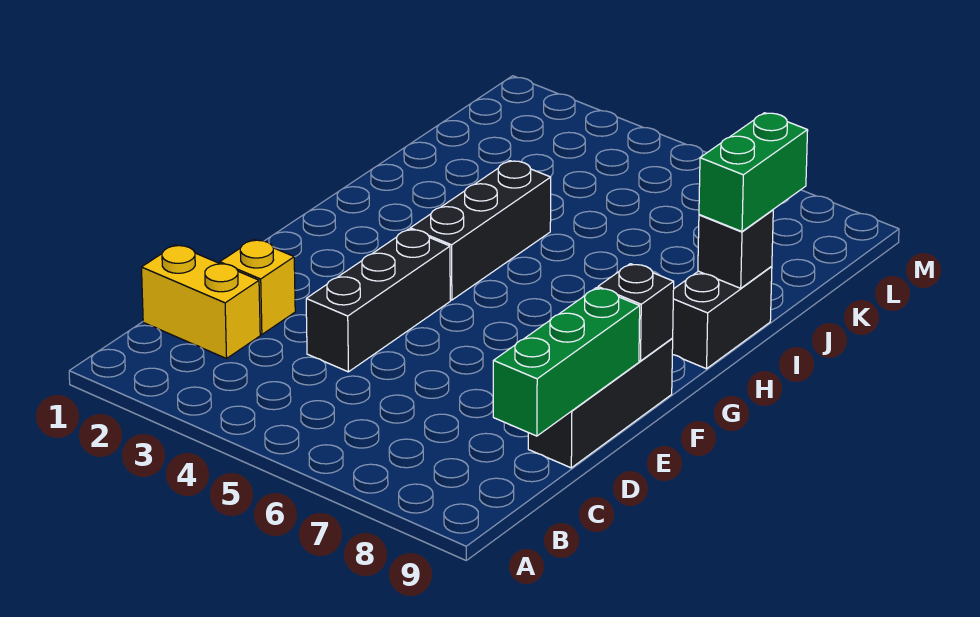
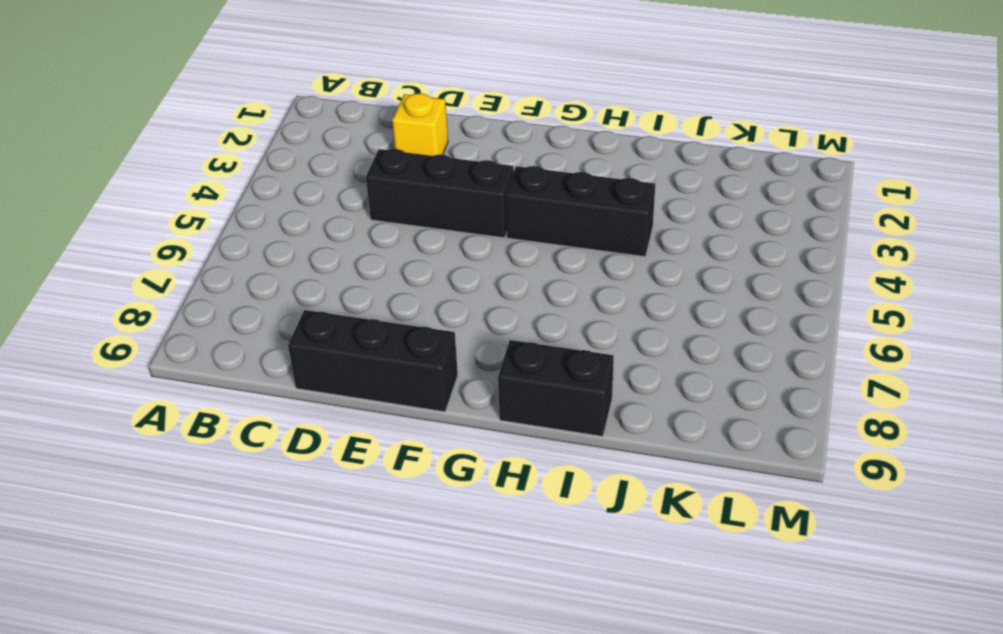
none -> yellow brick C1:C2 level 1
none -> green brick C9:E9 level 2

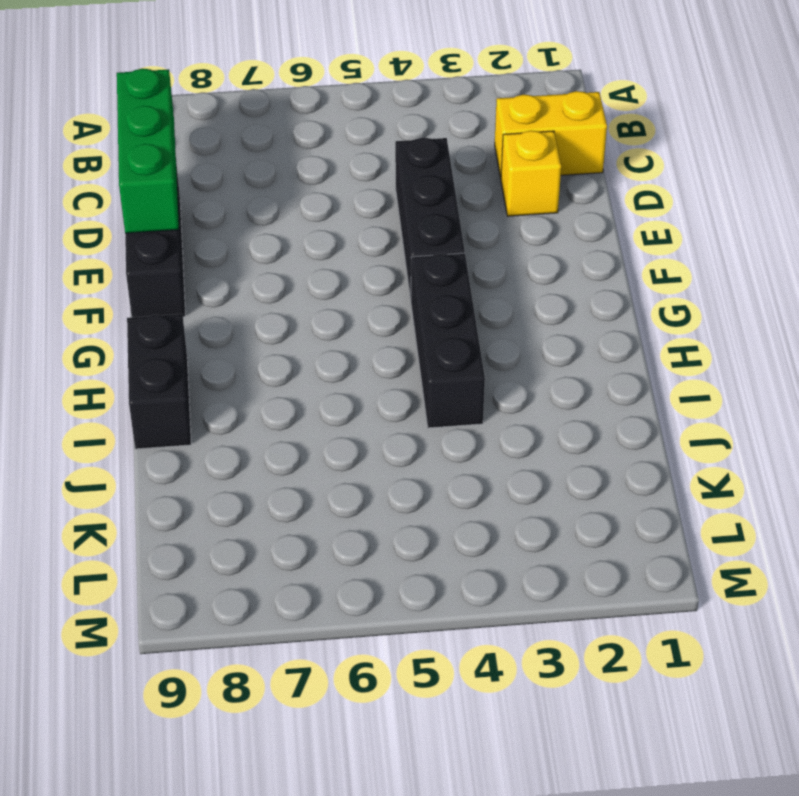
none -> black brick F9 level 2
none -> black brick I9 level 2

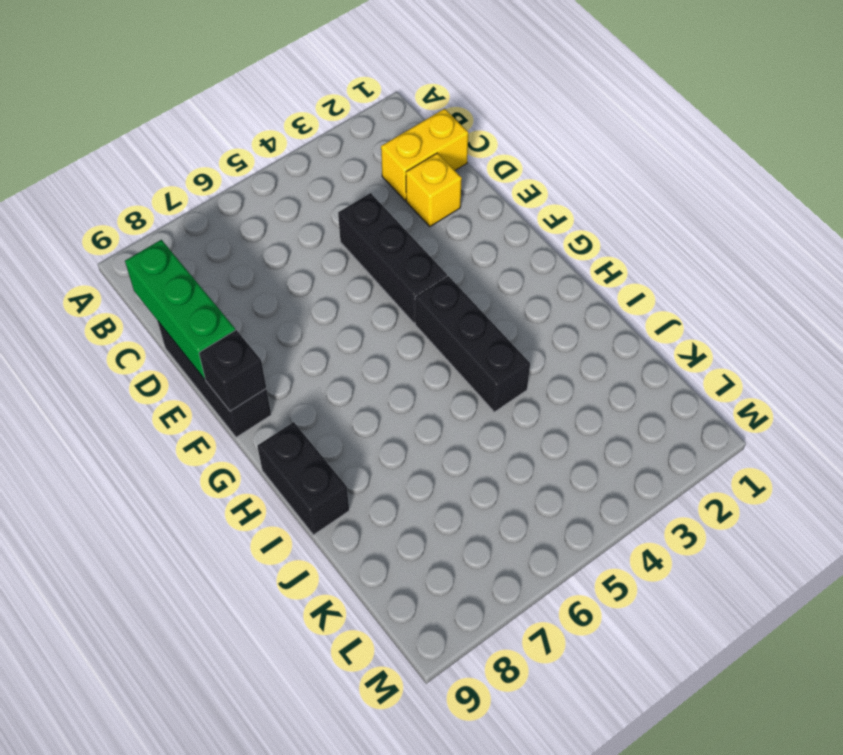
none -> black brick I9 level 2
none -> green brick I9:J9 level 3

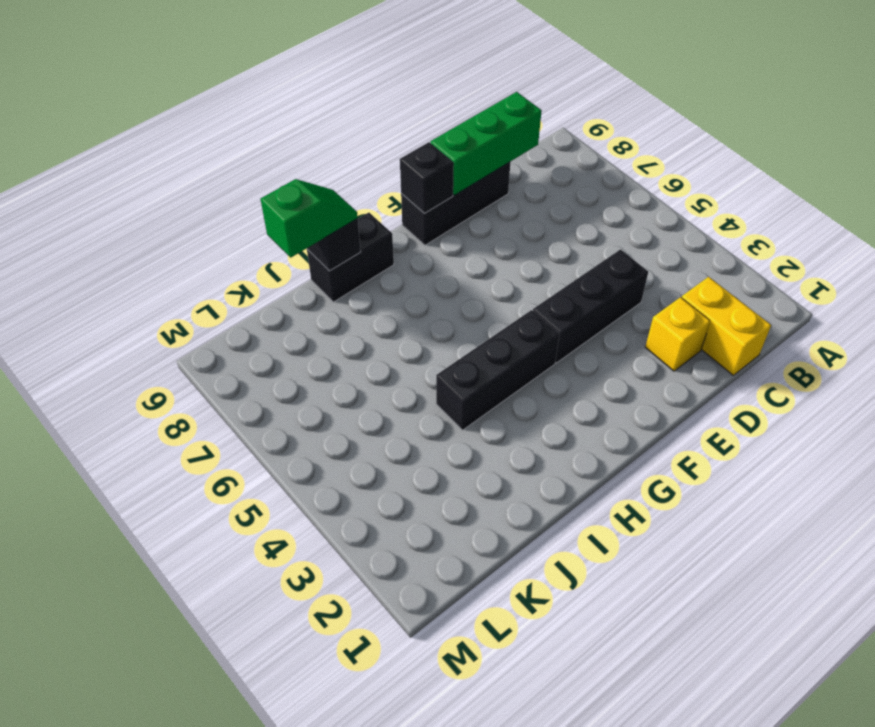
green slope I9:J9 level 3 top J -> green brick I9:J9 level 3

